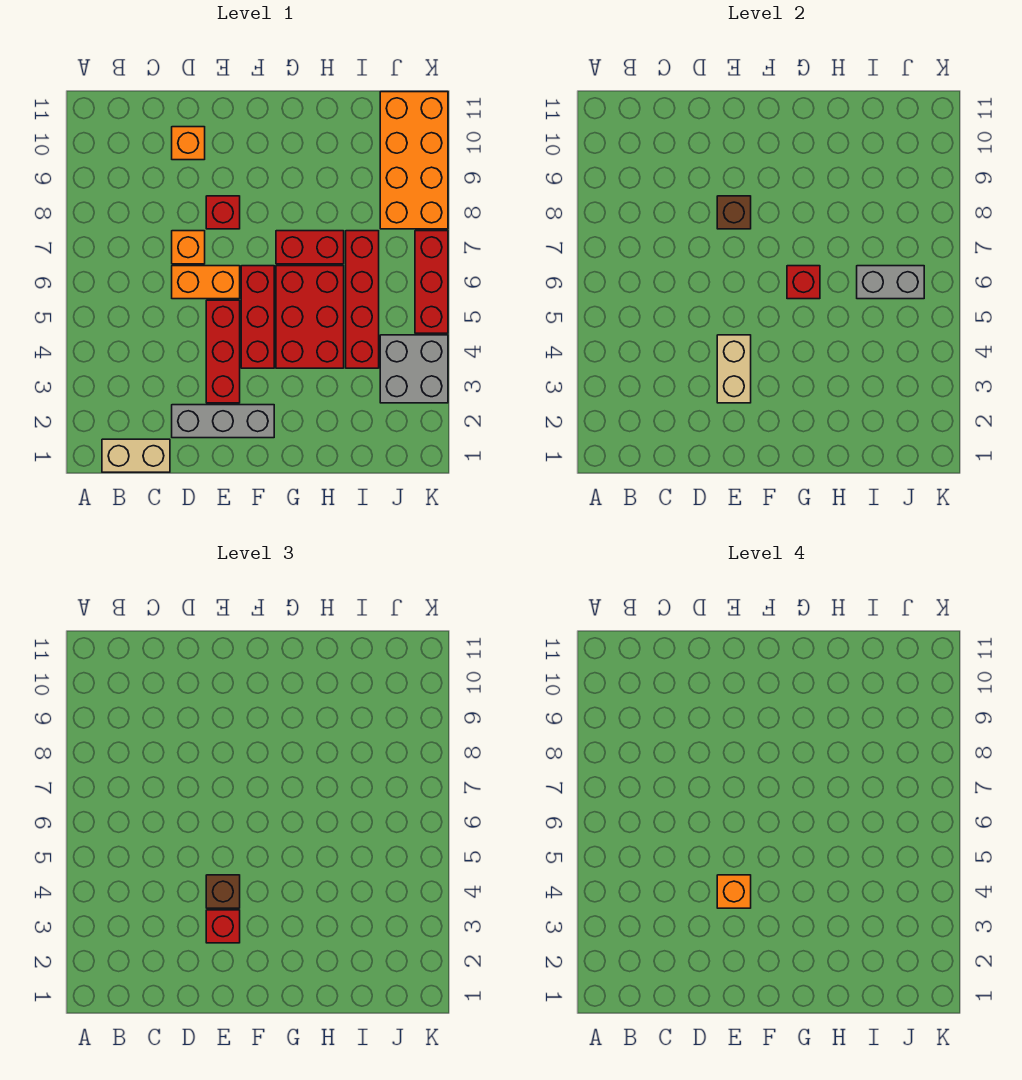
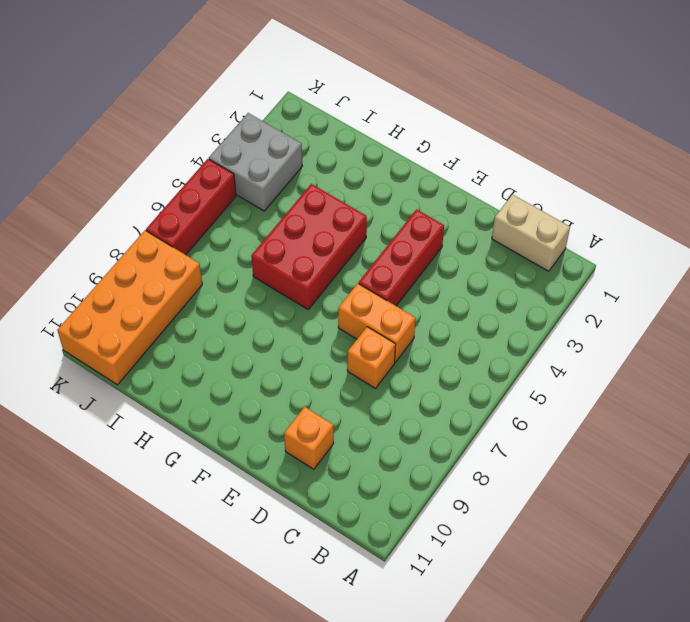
none -> grey brick D2:F2 level 1
none -> red brick E8 level 1
none -> red brick F4:F6 level 1

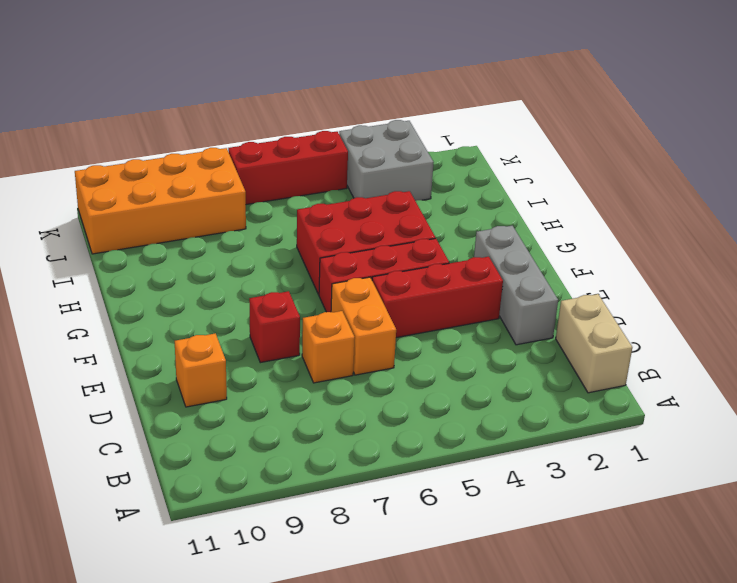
none -> red brick G7:H7 level 1
none -> red brick I4:I7 level 1
none -> tan brick E3:E4 level 2

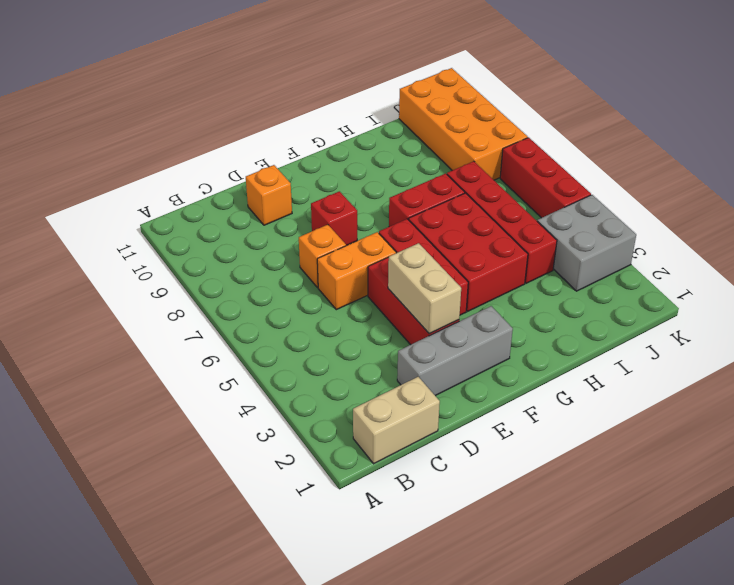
none -> brown brick E8 level 2
none -> red brick G6 level 2
none -> grey brick I6:J6 level 2

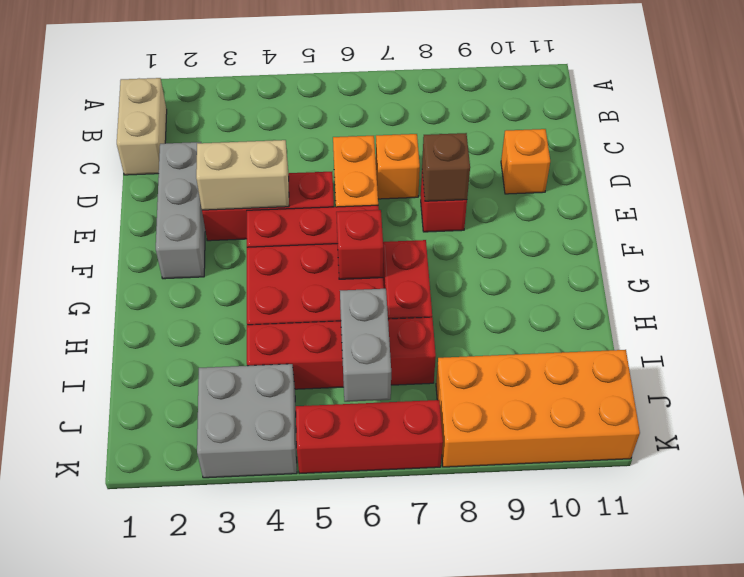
none -> red brick E3 level 3
none -> brown brick E4 level 3
none -> orange brick E4 level 4

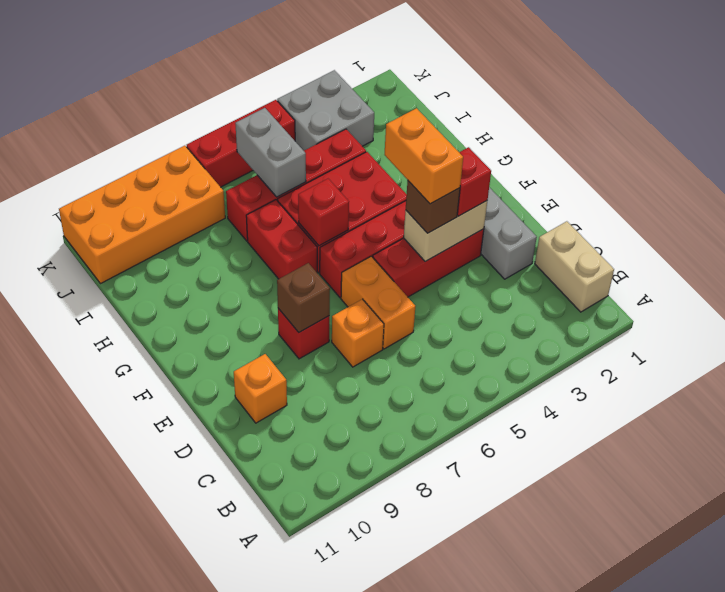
orange brick E4:F4 level 4 -> orange brick E4 level 4

